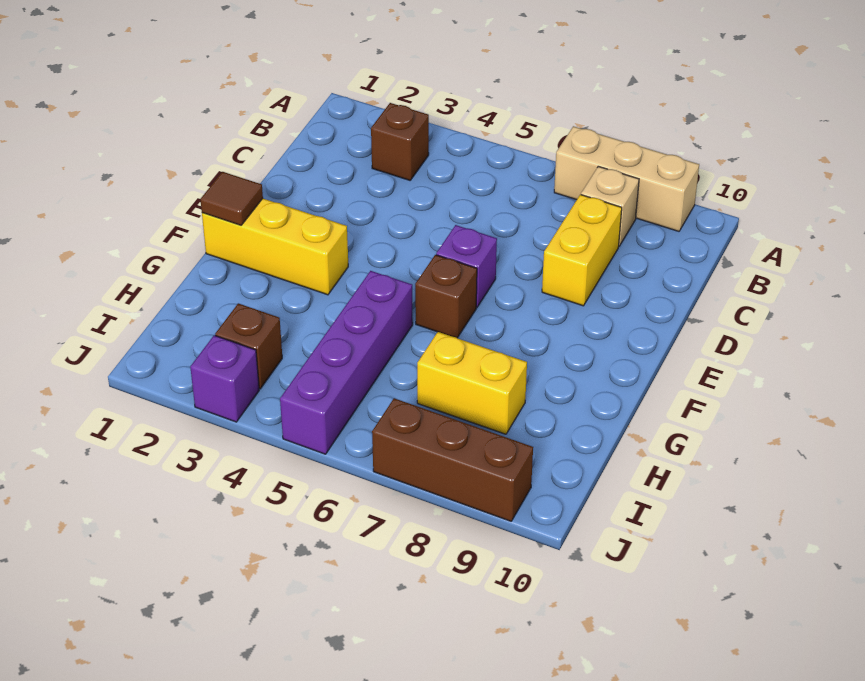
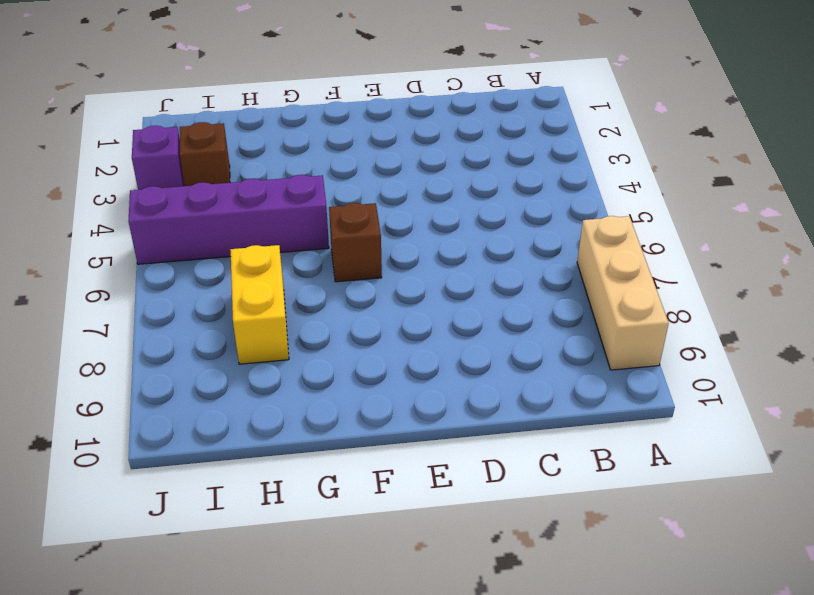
none -> brown brick B3 level 1
none -> tan brick B8 level 1
none -> yellow brick C8:D8 level 1

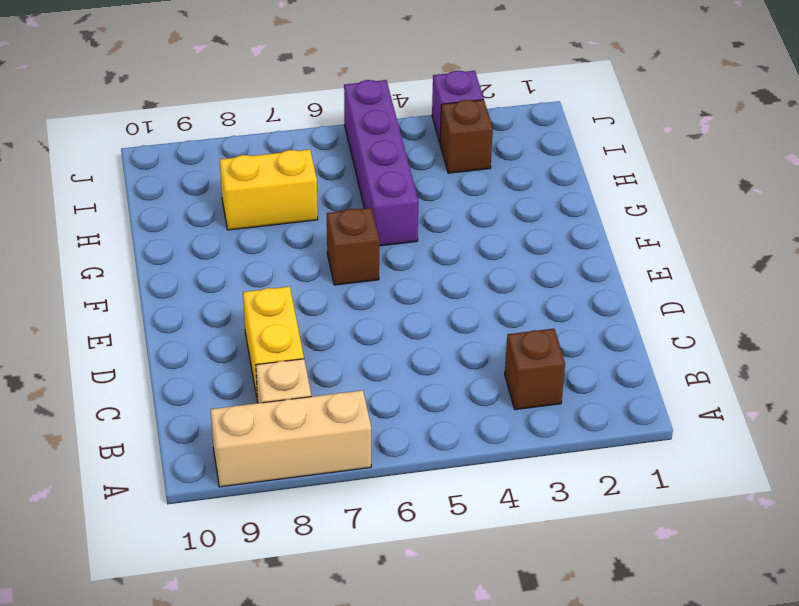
none -> purple brick E6 level 1
none -> yellow brick F1:F3 level 1
none -> brown brick J7:J9 level 1

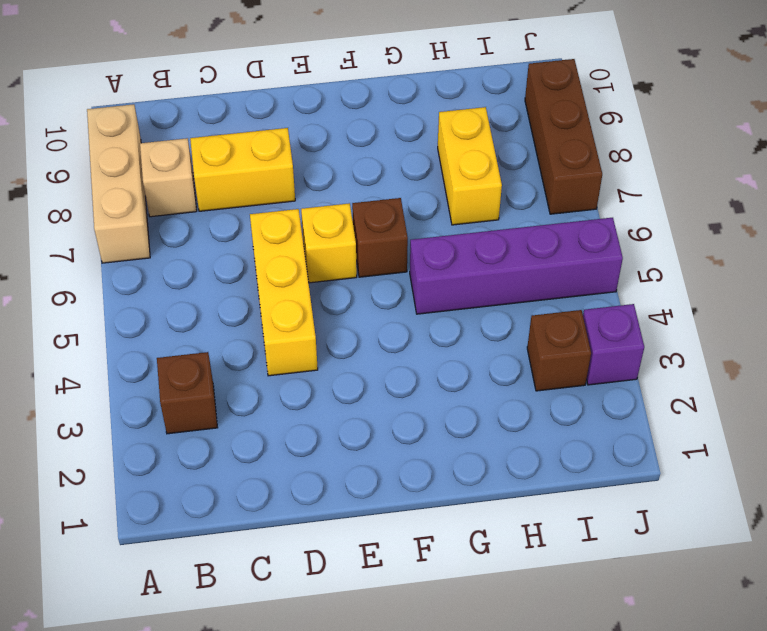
yellow brick D4:D6 level 1 -> yellow brick F1:F3 level 1
yellow brick E6 level 1 -> purple brick E6 level 1
none -> brown tile F1 level 2

